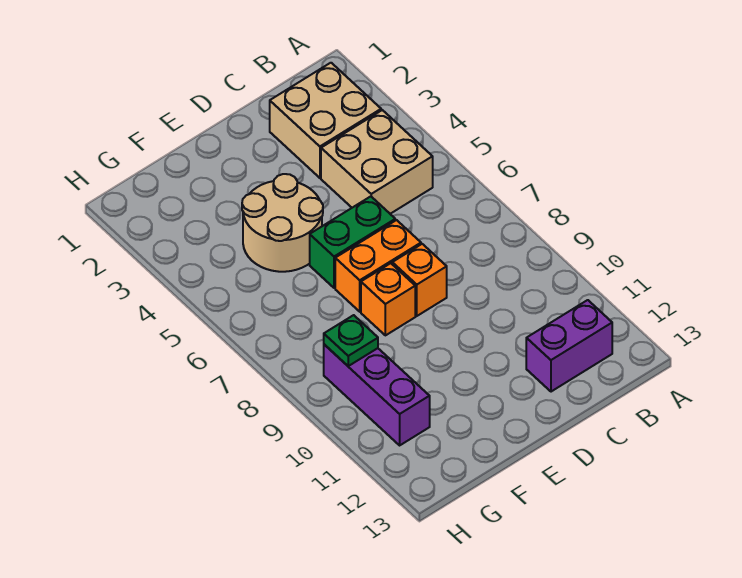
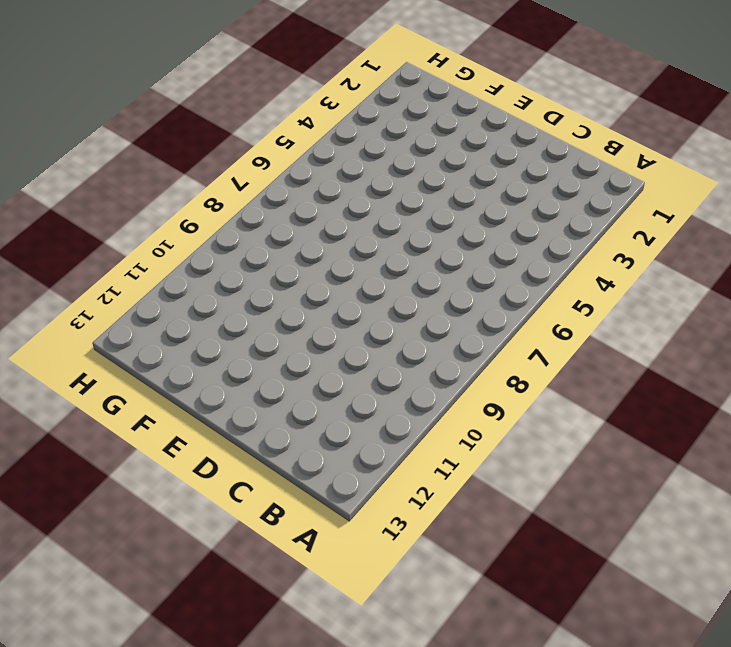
none -> tan brick B2:C3 level 1
none -> tan brick B4:C5 level 1

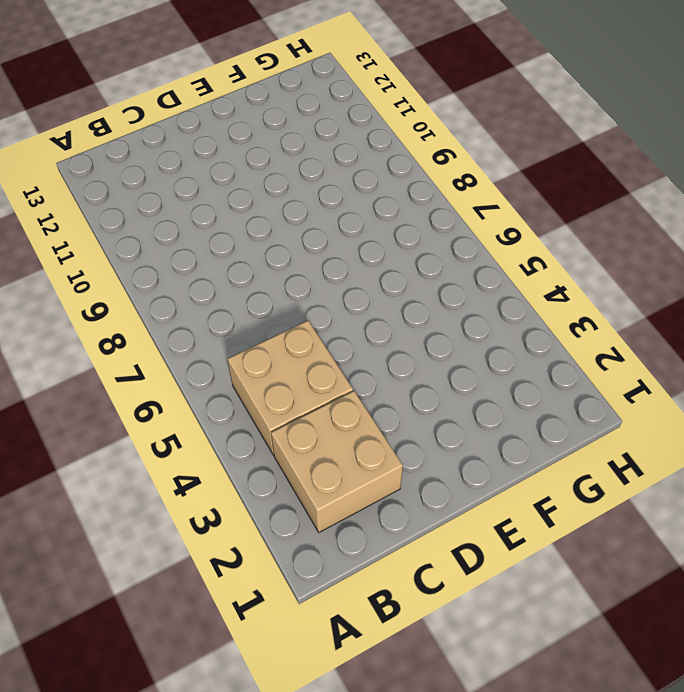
none -> purple brick B12:C12 level 1
none -> green brick D6:E6 level 1

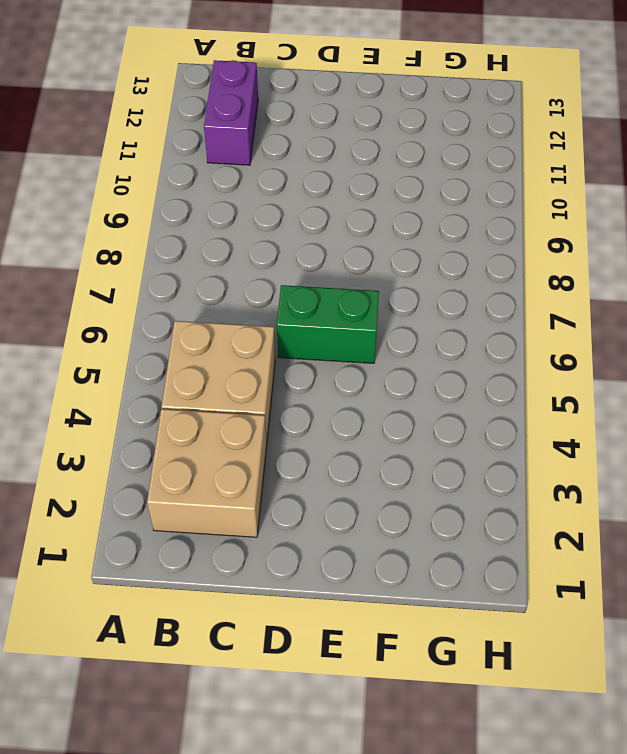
purple brick B11:B12 level 1 -> purple brick B12:C12 level 1
none -> orange brick D7:E7 level 1
none -> orange brick D8 level 1

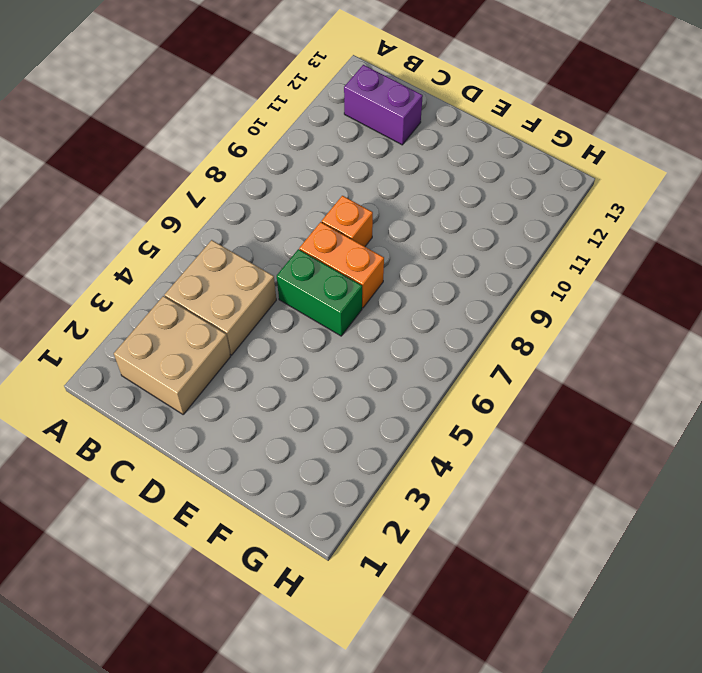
none -> tan round brick E4:F5 level 1
none -> orange brick E8 level 1

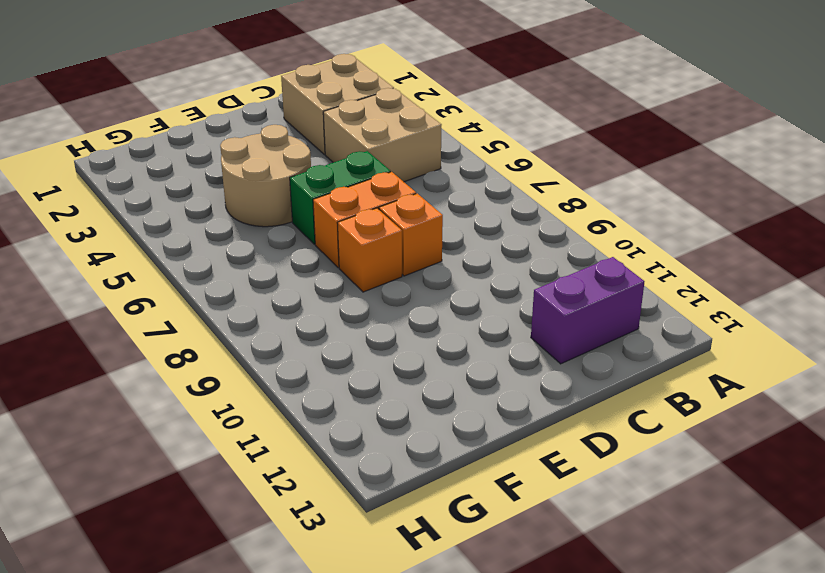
none -> purple brick G9:G11 level 1
none -> green plate G9 level 2

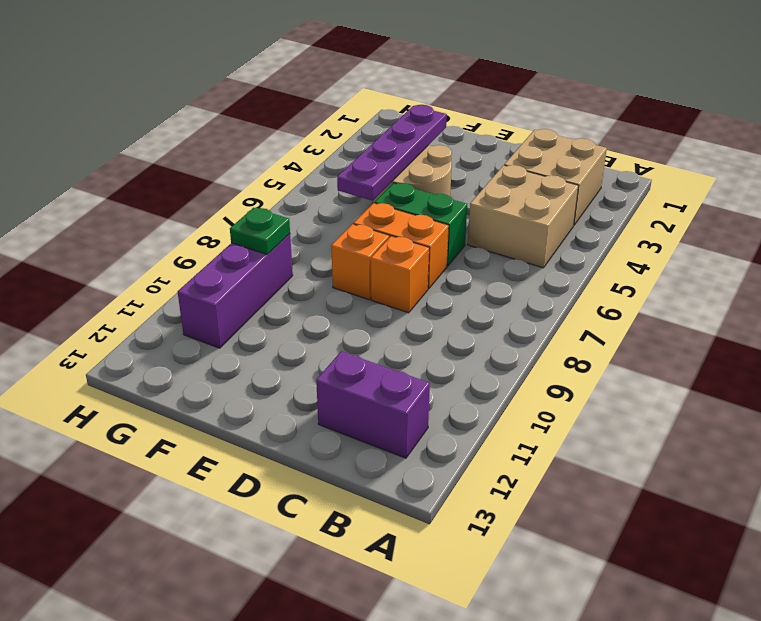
purple plate F3:F6 level 2 -> none

